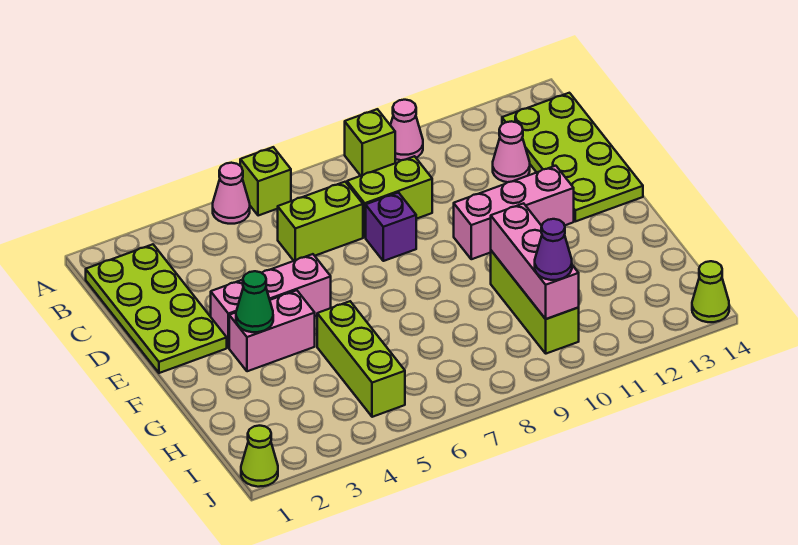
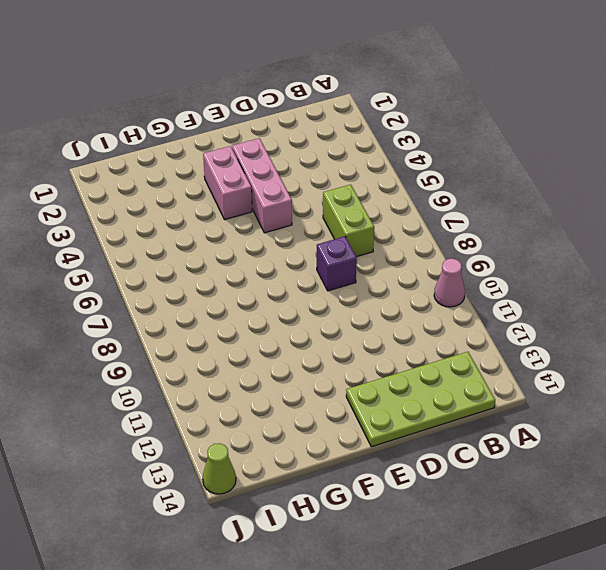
none -> pink cone A5 level 1
none -> lime brick A6 level 1
none -> lime brick A9 level 1

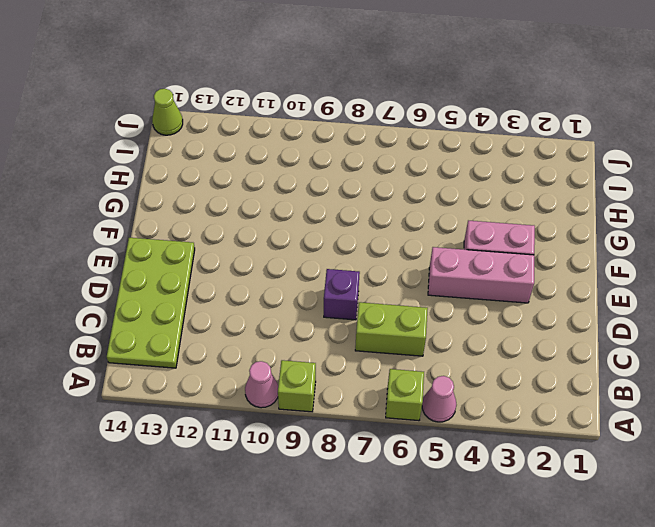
none -> lime plate B1:E2 level 1
none -> lime brick C8:C9 level 1
none -> pink cone C12 level 1

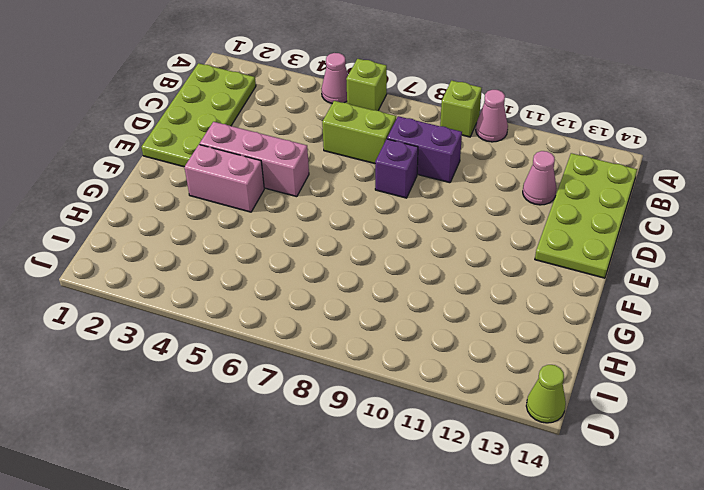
purple brick C8:C9 level 1 -> lime brick C8:C9 level 1
none -> pink brick E10:E12 level 1
none -> lime brick G5:I5 level 1
none -> lime brick G10:I10 level 1

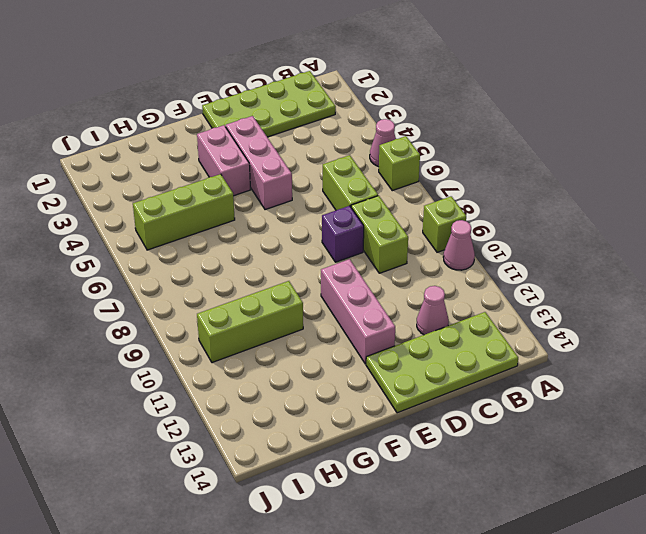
none -> lime cone J1 level 1
none -> lime cone J14 level 1
none -> green cone F3 level 2

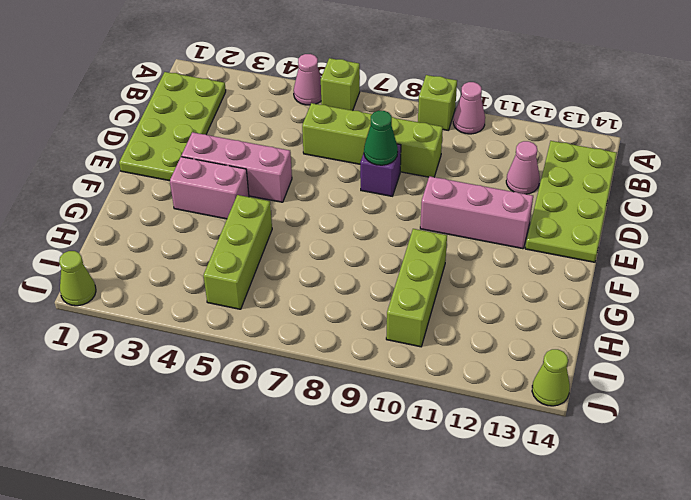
green cone D8 level 2 -> green cone F3 level 2
none -> pink brick G10:I10 level 2
none -> purple cone I10 level 3

